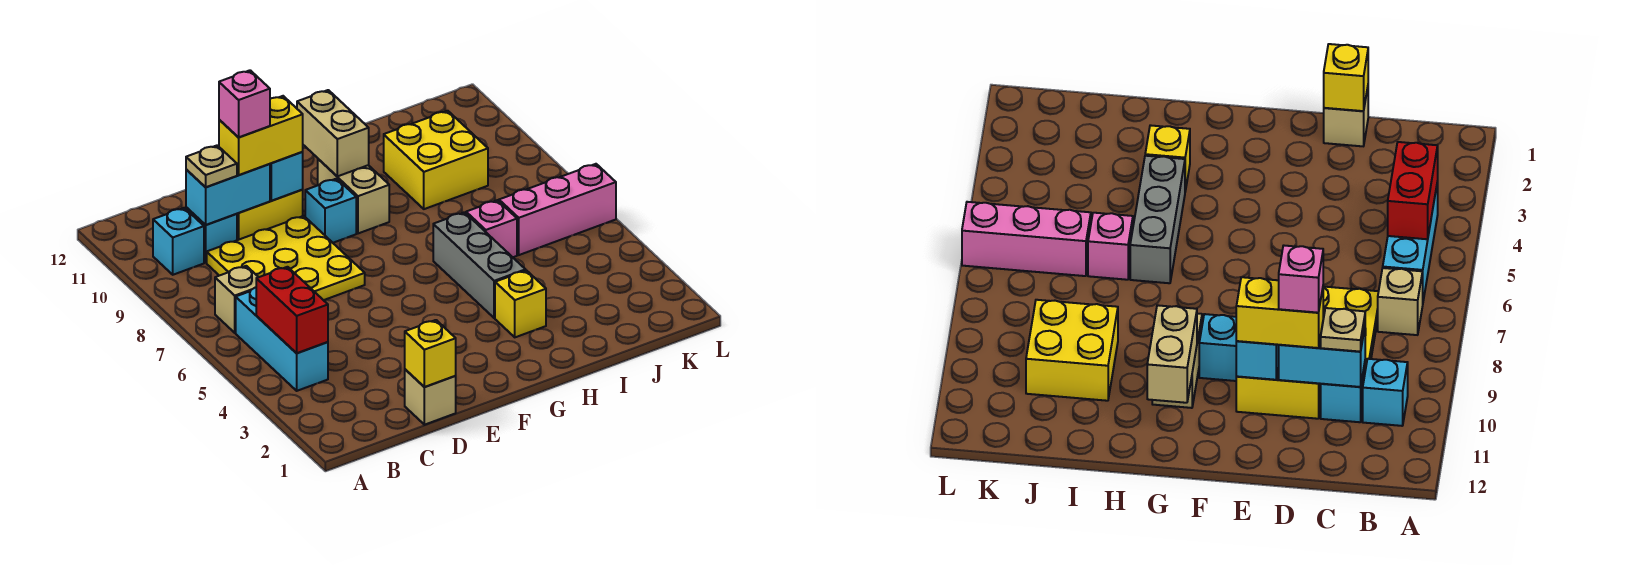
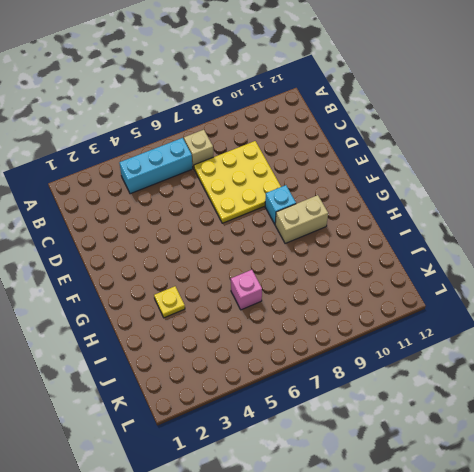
yellow plate H3 level 1 -> yellow brick H3 level 1
none -> cyan brick B10 level 1
none -> cyan brick C10 level 1
none -> tan brick D1 level 1

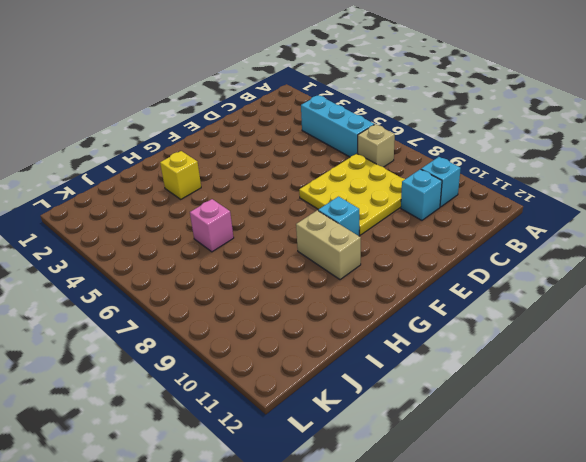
none -> tan brick D1 level 1
none -> yellow brick D10:E10 level 1
none -> grey brick H4:H6 level 1

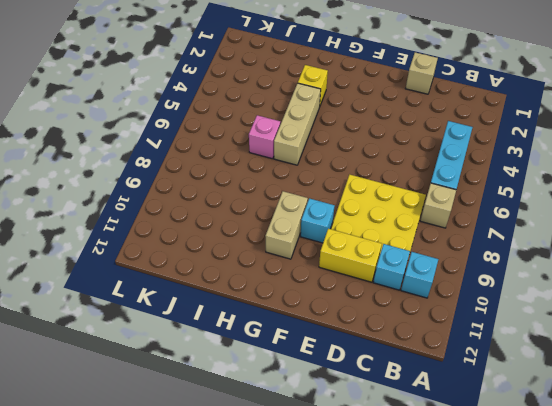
tan brick H4:H6 level 1 -> grey brick H4:H6 level 1
none -> yellow brick I9:J10 level 1
none -> pink brick J6:L6 level 1
none -> red brick B4:B5 level 2

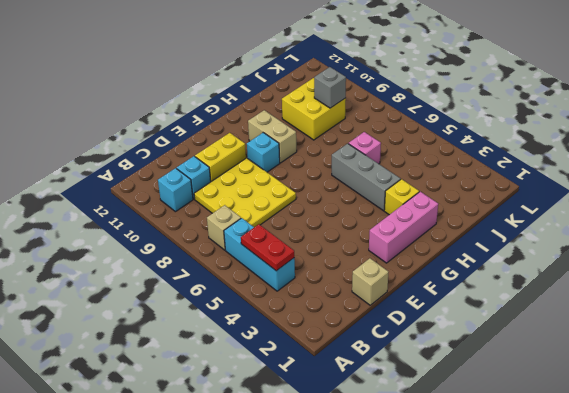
red plate B4:B5 level 2 -> red brick B4:B5 level 2
pink brick F2:H2 level 1 -> pink brick J6:L6 level 1
grey brick J9 level 2 -> none
none -> cyan brick C10:D10 level 2
none -> yellow brick D1 level 2
none -> cyan brick E10 level 2

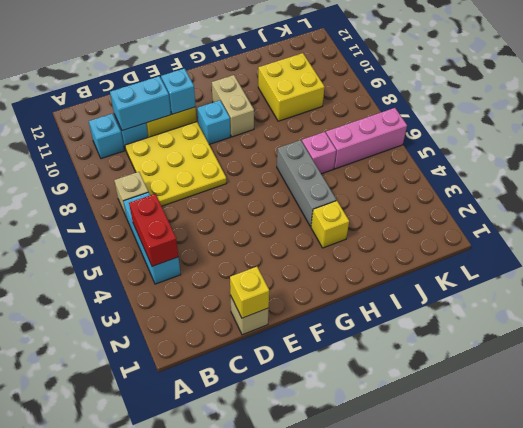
none -> tan brick G10:G11 level 2
none -> tan plate C10 level 3
none -> yellow brick D10:E10 level 3

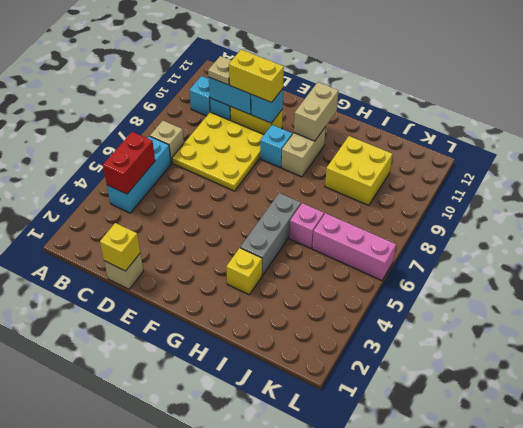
none -> pink brick D10 level 4

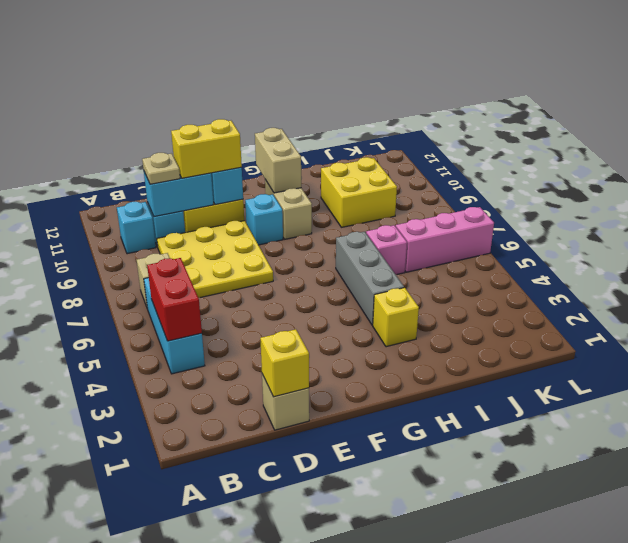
none -> pink brick D10 level 4

